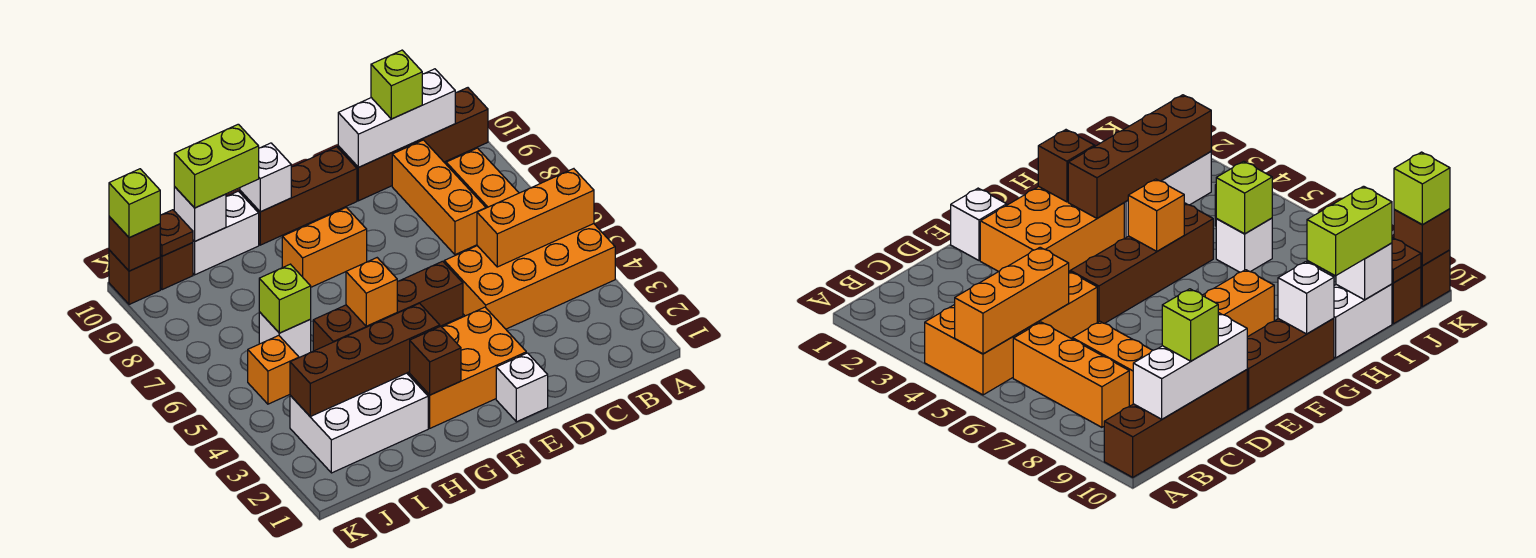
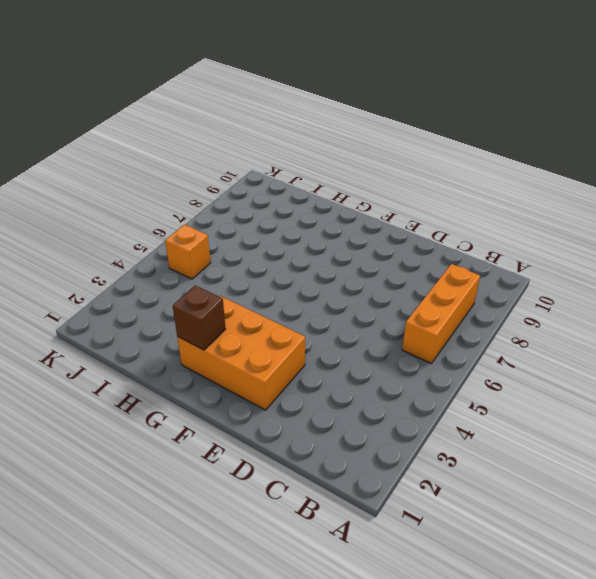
none -> orange brick A4:D5 level 1
none -> brown brick A10:D10 level 1
none -> orange brick C7:C9 level 1

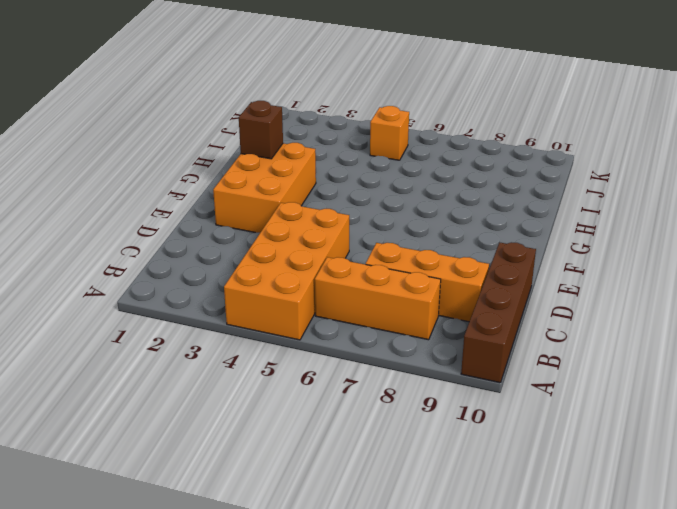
none -> white brick E1 level 1
none -> brown brick E5:H5 level 1
none -> brown brick E10:G10 level 1

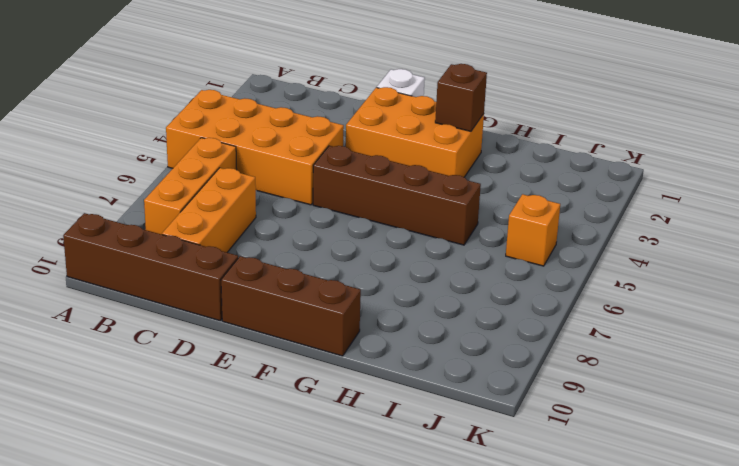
none -> orange brick F8:G8 level 1
none -> white brick H2:J3 level 1
none -> white brick H10:I10 level 1

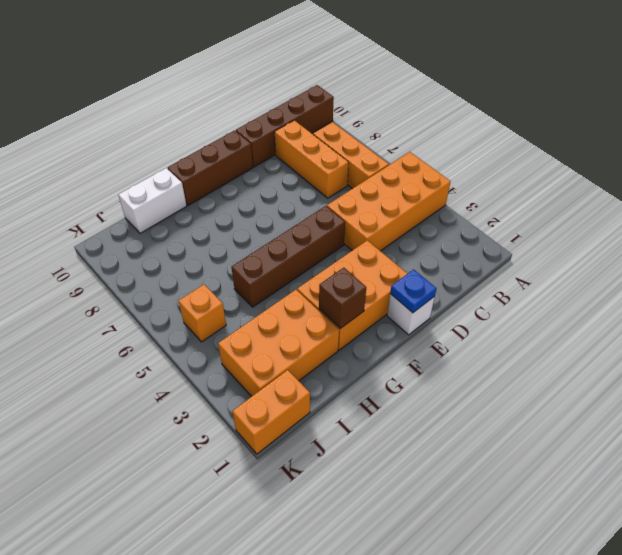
blue plate E1 level 2 -> none
orange brick H2:J3 level 1 -> white brick H2:J3 level 1
orange brick J1:K1 level 1 -> orange brick F8:G8 level 1
none -> white brick I6 level 1
none -> brown brick J10 level 1
none -> brown brick K10 level 1

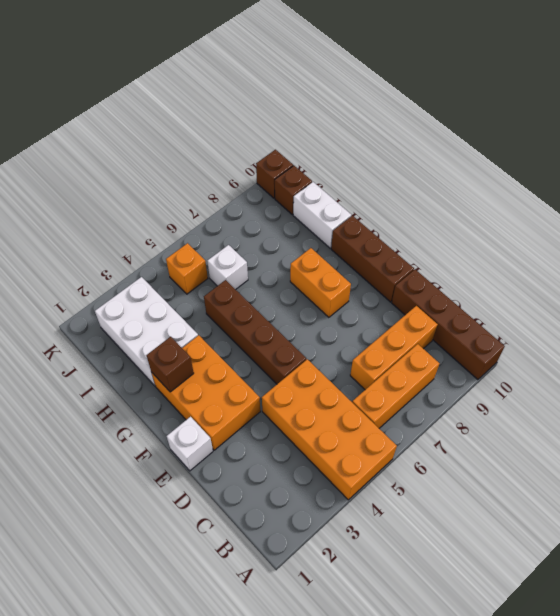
none -> orange brick A5:C5 level 2
none -> white brick B10:D10 level 2
none -> brown brick G3:J3 level 2

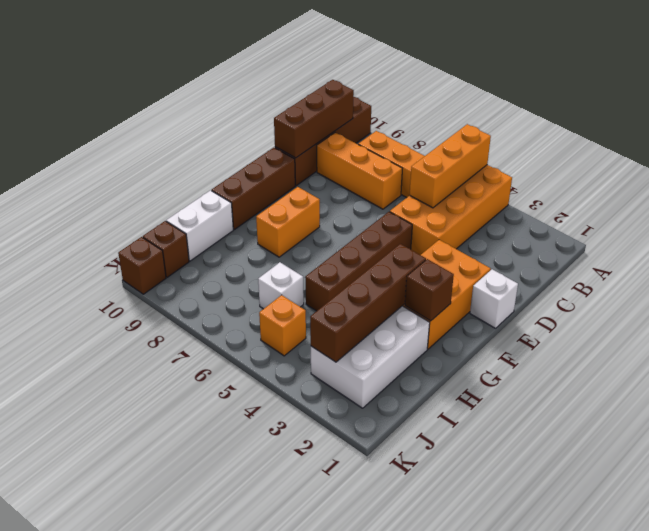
brown brick B10:D10 level 2 -> white brick B10:D10 level 2
none -> orange brick G5 level 2
none -> white brick G10 level 2
none -> lime brick I6 level 2

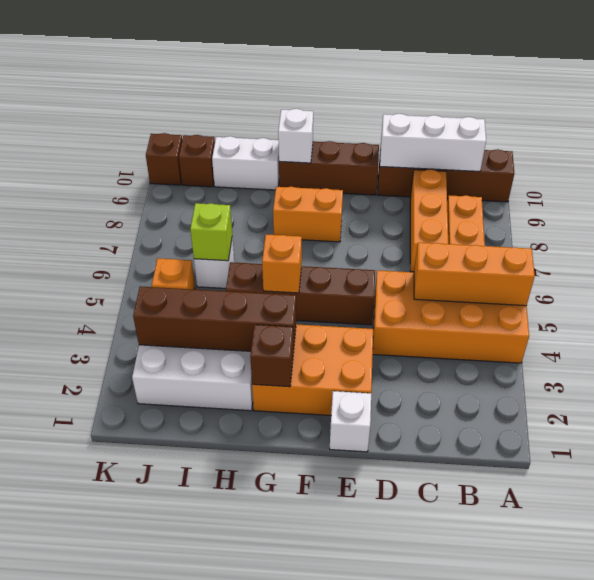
none -> white brick I10 level 2
none -> brown plate J10 level 2
none -> brown brick K10 level 2

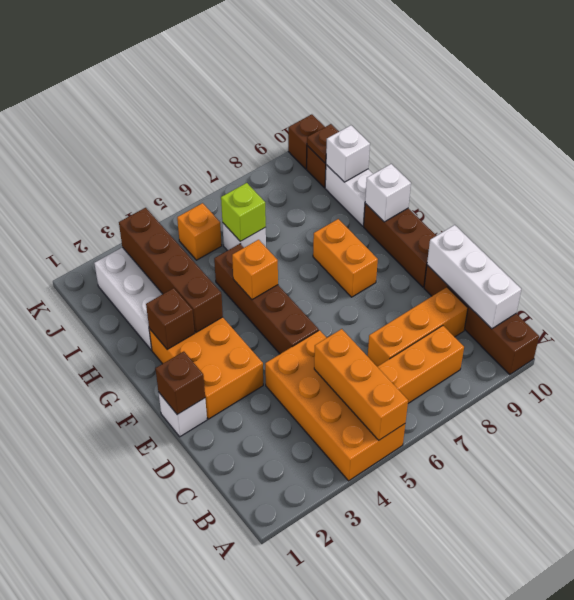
brown brick E1 level 2 -> brown brick K10 level 2
none -> lime brick C10 level 3
none -> lime brick H10:I10 level 3
none -> lime brick K10 level 3

